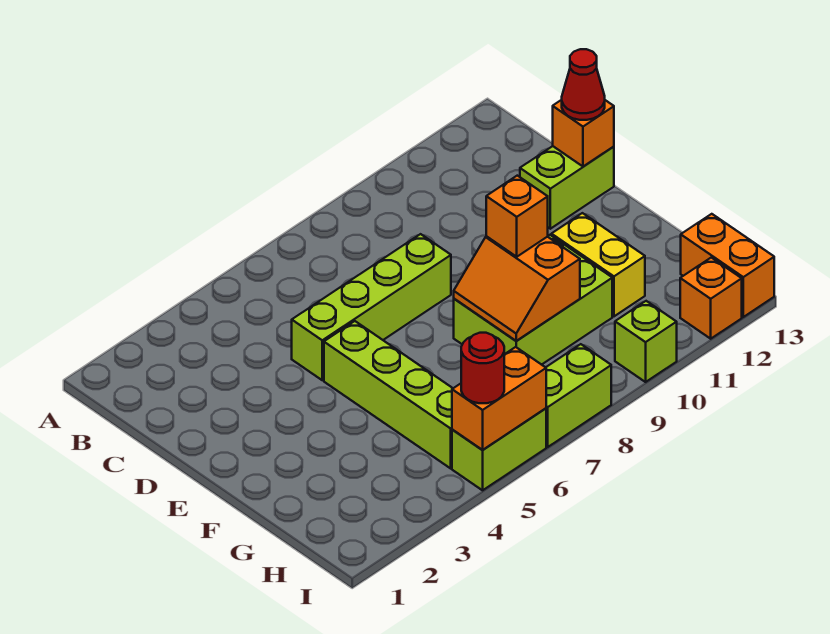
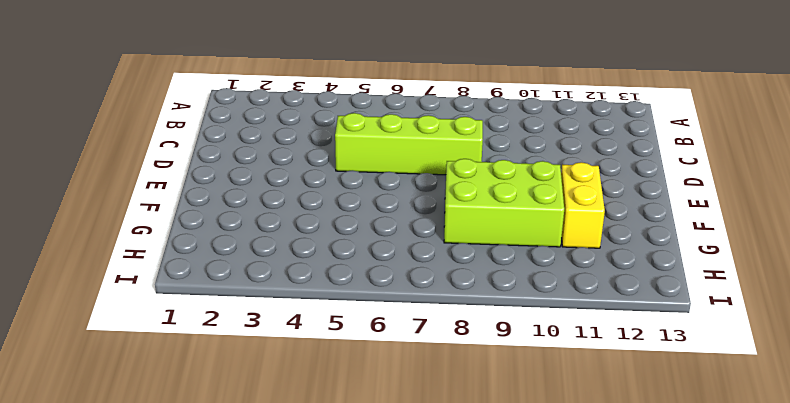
none -> lime brick D12:D13 level 1
none -> lime brick E5:H5 level 1
none -> orange brick H13:I13 level 1

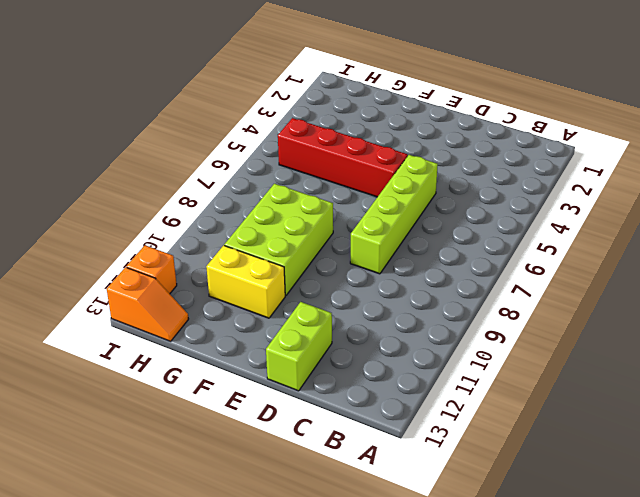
red brick E5:H5 level 1 -> lime brick E5:H5 level 1
orange slope H13:I13 level 1 top I -> orange brick H13:I13 level 1
none -> lime brick I5:I6 level 1
none -> lime brick I7:I8 level 1
none -> lime brick I10 level 1

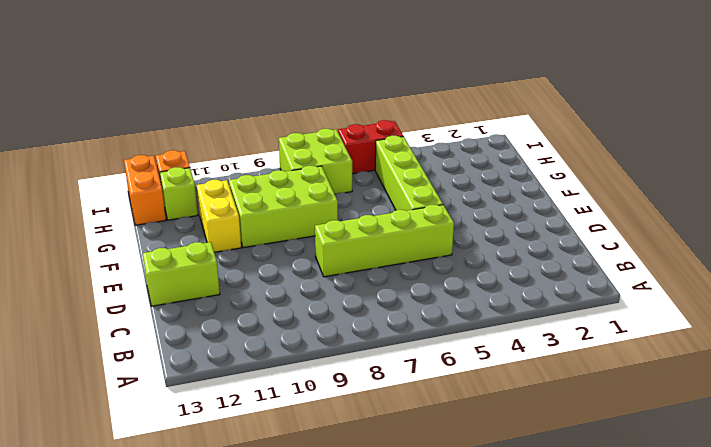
lime brick H7:I8 level 1 -> lime brick I7:I8 level 1
lime brick H12 level 1 -> lime brick I10 level 1
red brick I5:I6 level 1 -> lime brick I5:I6 level 1
none -> orange brick D13 level 2
none -> orange slope F8:G9 level 2 top 9
none -> orange brick I5:I6 level 2

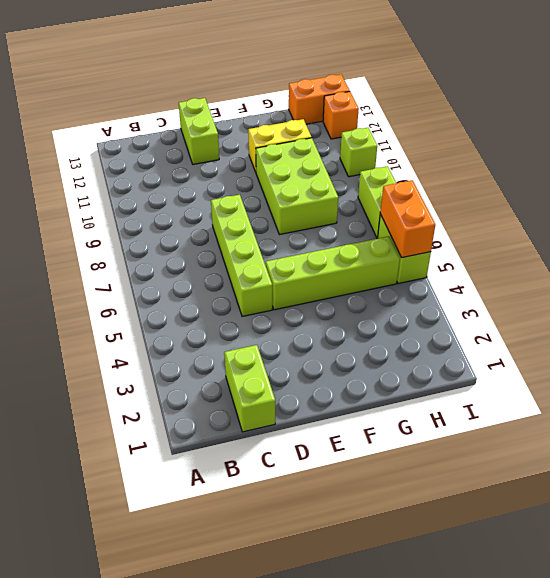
lime brick C1:C2 level 1 -> none
none -> orange brick D13 level 2
none -> orange slope F8:G9 level 2 top 9
none -> red cone D13 level 3

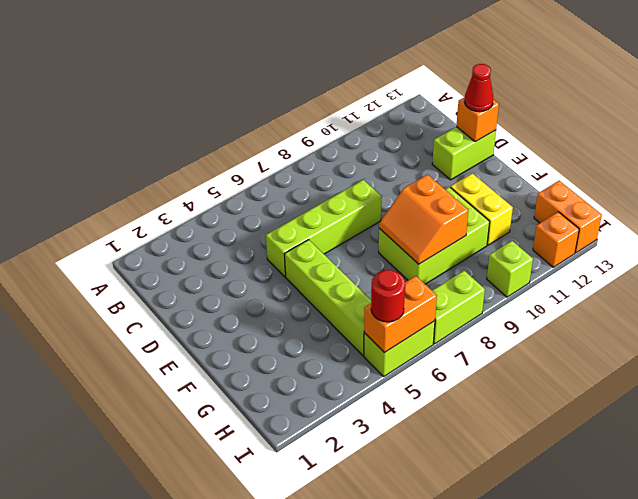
none -> orange brick F9 level 3

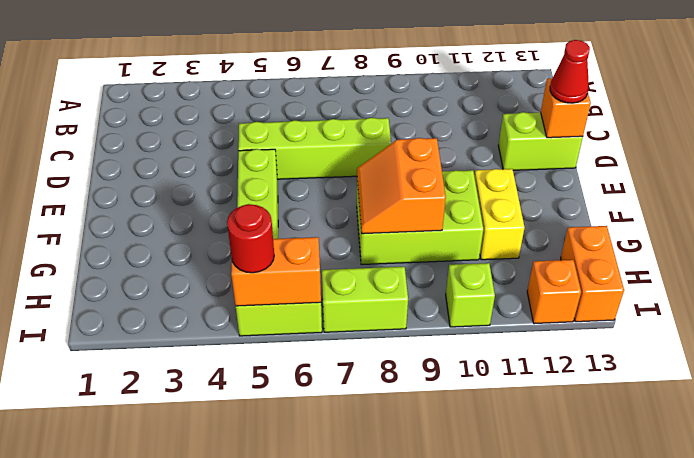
none -> orange brick F9 level 3

